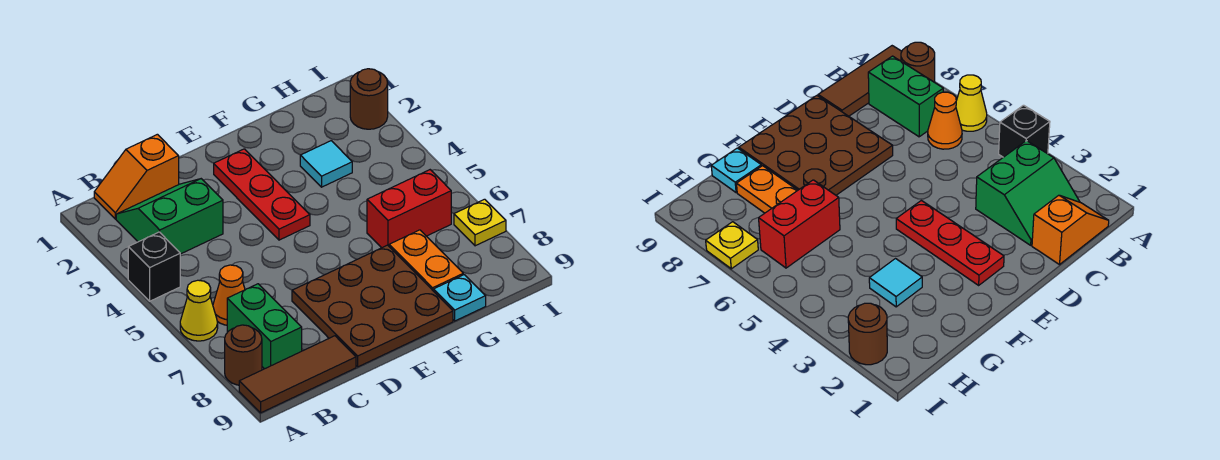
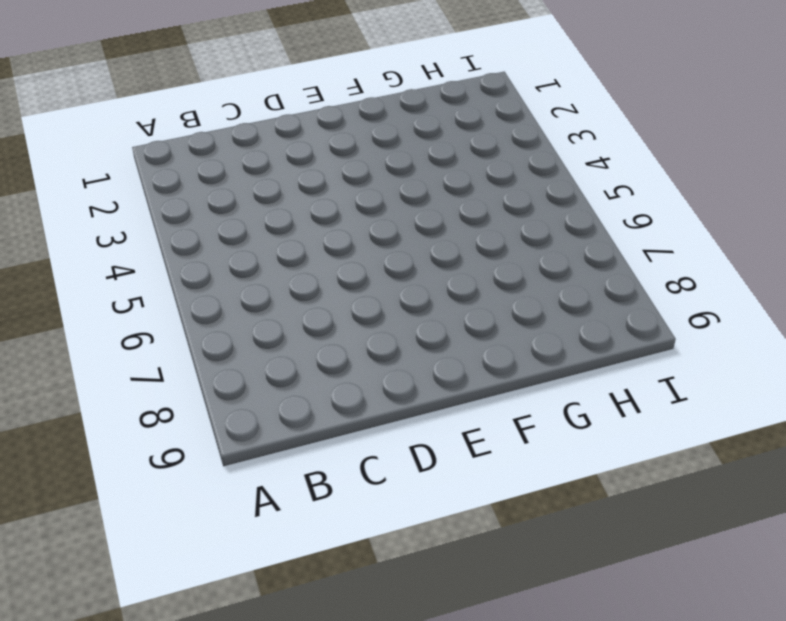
none -> black brick A4 level 1
none -> yellow cone A6 level 1
none -> brown round brick A8 level 1

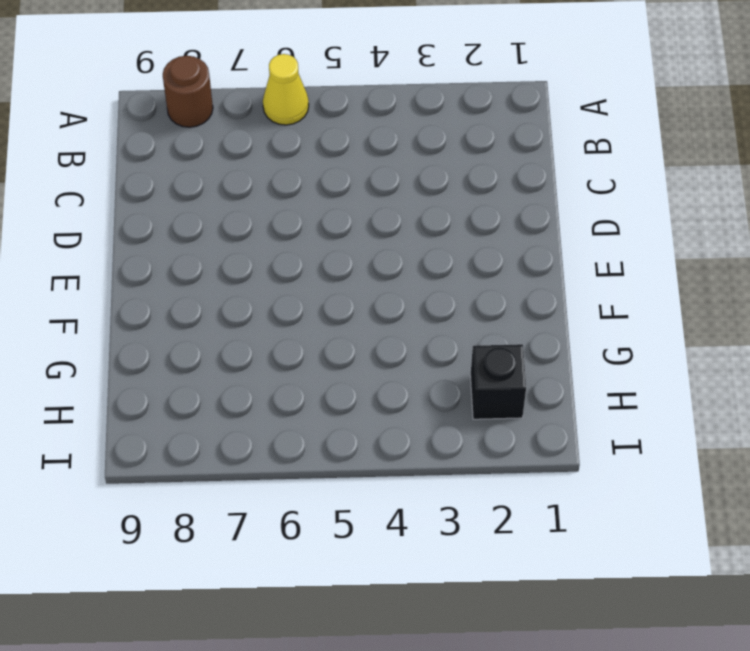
black brick H2 level 1 -> black brick A4 level 1
none -> brown tile A9:C9 level 1
none -> orange slope B1:C1 level 1 top C
none -> green slope B2:C3 level 1 top 3

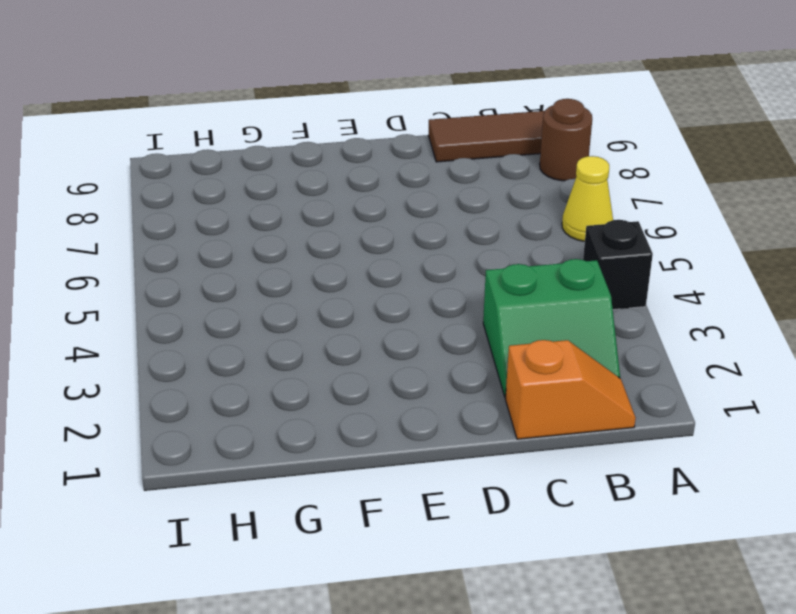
none -> orange cone B6 level 1
none -> green brick B7:B8 level 1
none -> brown plate D7:F9 level 1

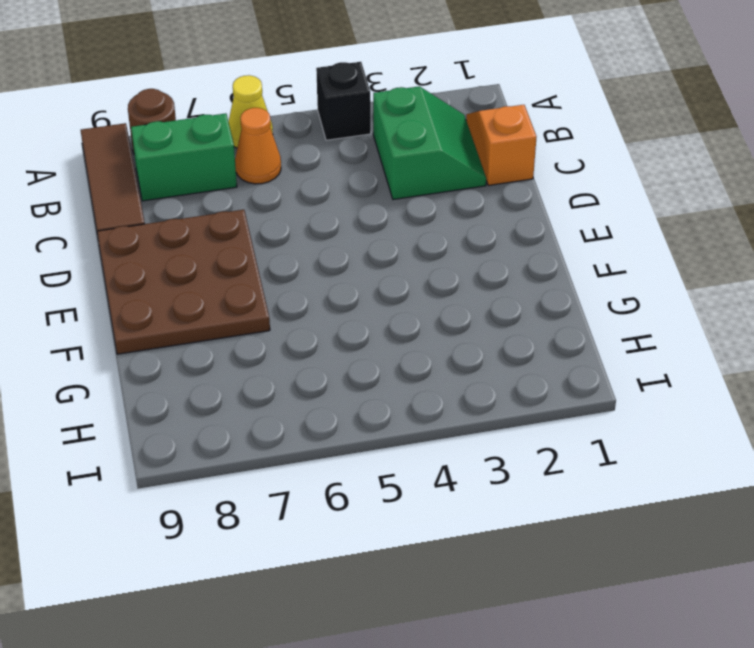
none -> red plate E2:E4 level 1
none -> cyan tile G3 level 1
none -> red brick G6:H6 level 1

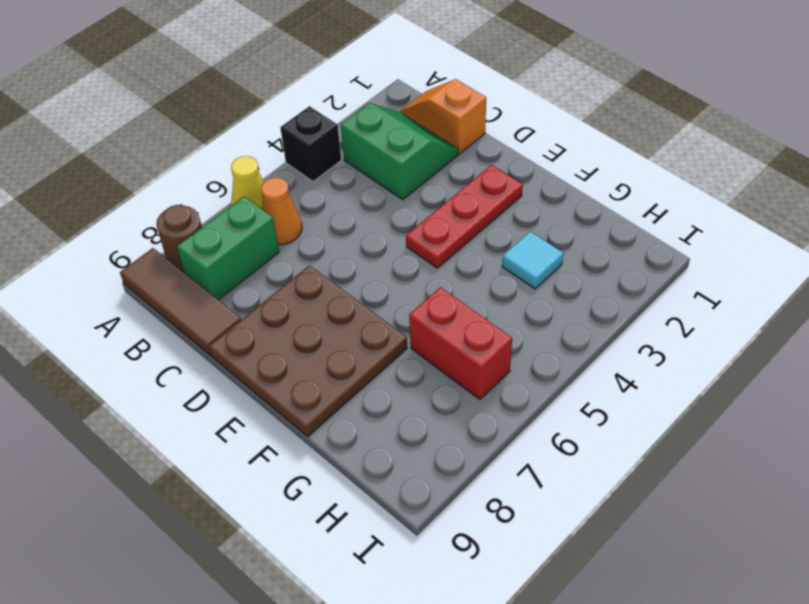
none -> orange plate G7:G8 level 1
none -> cyan plate G9 level 1
none -> brown round brick I2 level 1

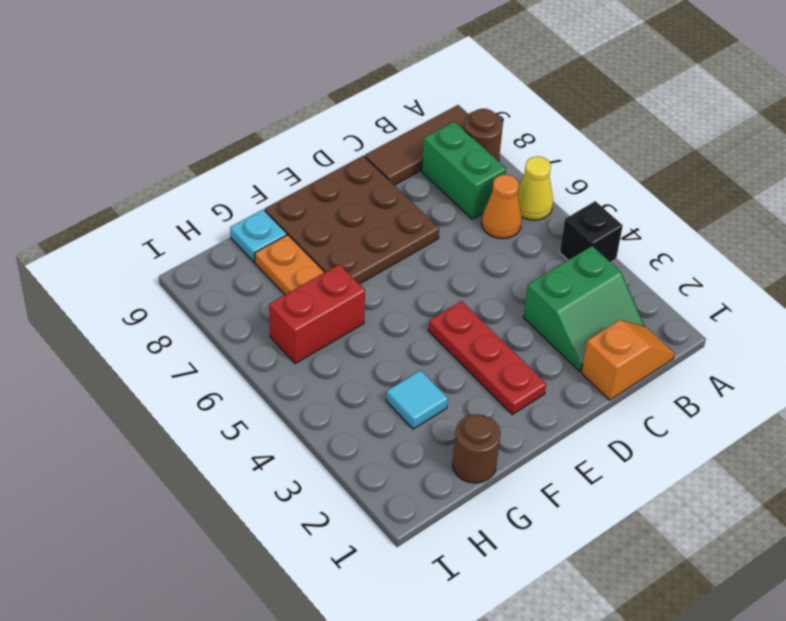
brown round brick G1 level 1 -> brown round brick I2 level 1
none -> yellow plate I7 level 1

